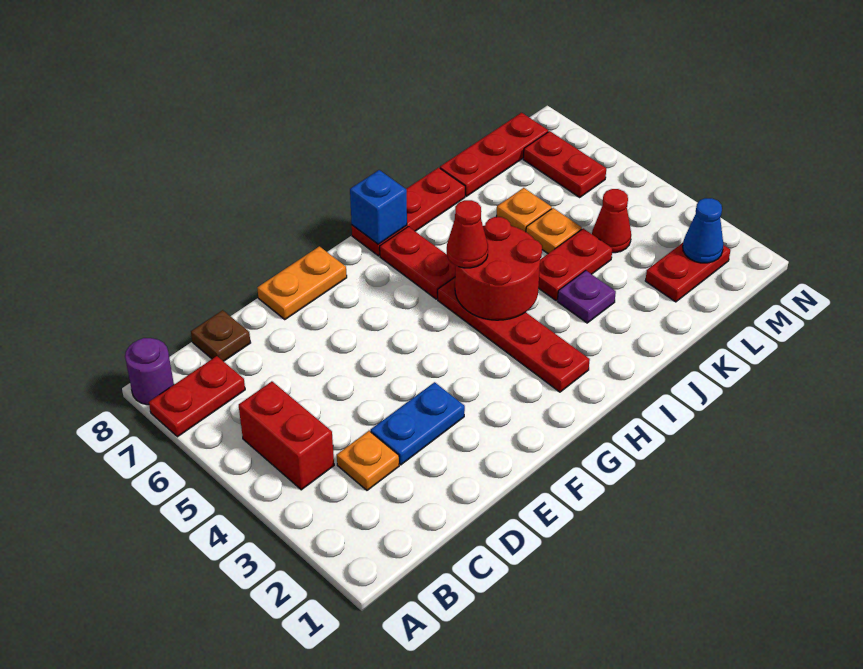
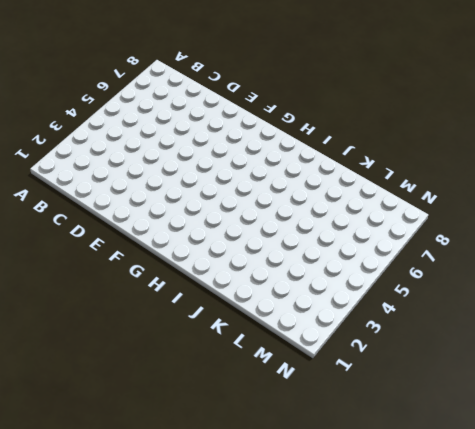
none -> red plate A7:B7 level 1
none -> purple round brick A8 level 1
none -> red brick B4:B5 level 1

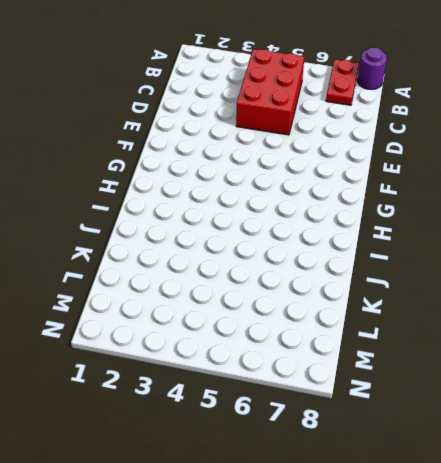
red brick B4:D5 level 1 -> red brick B4:B5 level 1
none -> orange plate C3 level 1
none -> brown plate C8 level 1
none -> blue plate D3:E3 level 1

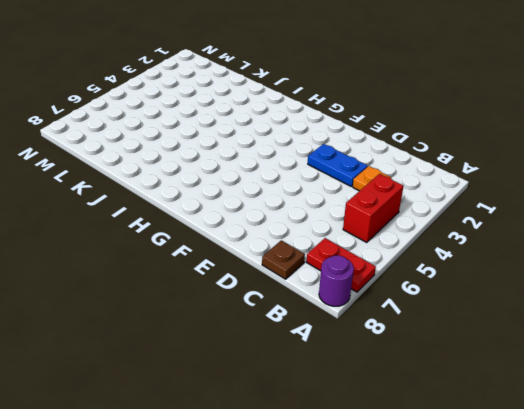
none -> orange plate E8:F8 level 1
none -> red plate H2:H5 level 1
none -> red plate H6:H7 level 1

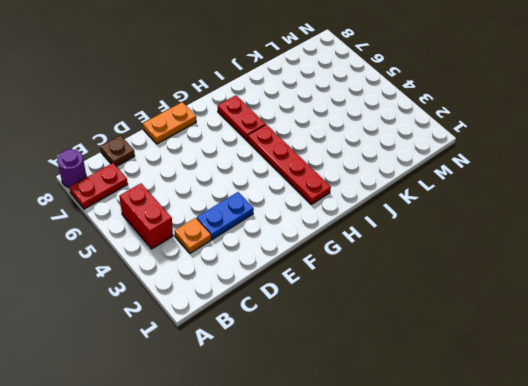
none -> red plate H8:J8 level 1
none -> purple plate J3 level 1
none -> red plate J4:K4 level 1

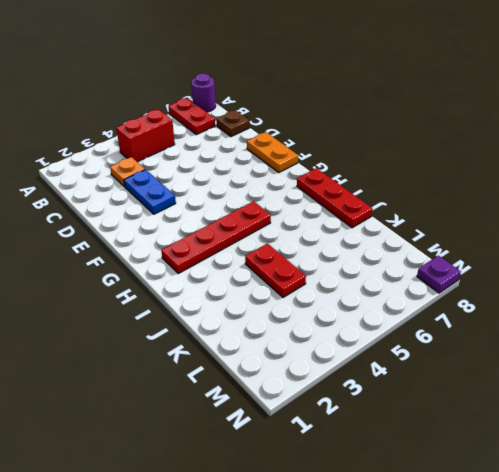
purple plate N8 level 1 -> purple plate J3 level 1
none -> red plate H6:H7 level 1
none -> orange plate K5 level 1
none -> orange plate K6 level 1

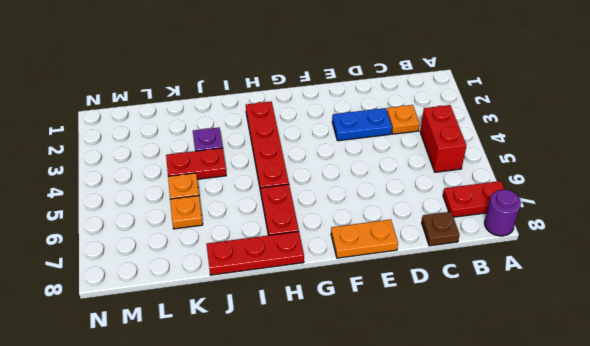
none -> red plate K8:M8 level 1
none -> red plate L2:M2 level 1
none -> red cone L4 level 1

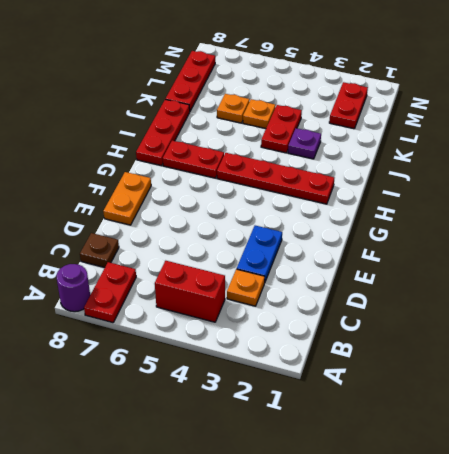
none -> red cone L4 level 1
none -> red plate M6:M7 level 1
none -> red round brick H4:I5 level 2

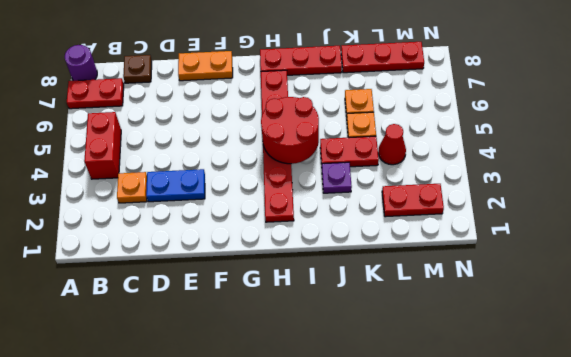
none -> red plate M6:M7 level 1
none -> blue brick H8 level 2
none -> blue cone M2 level 2

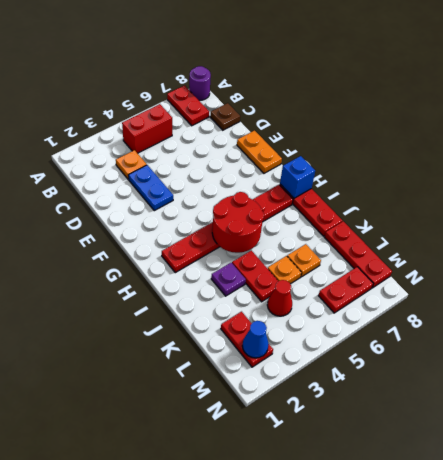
none -> red cone H5 level 3

